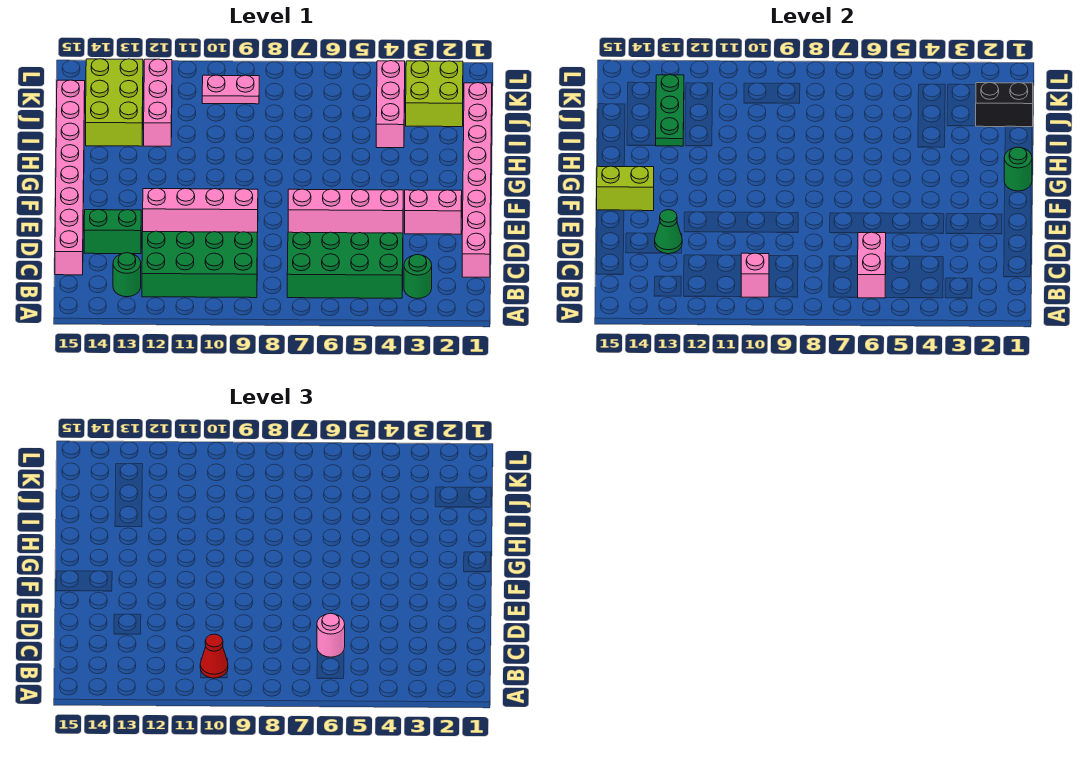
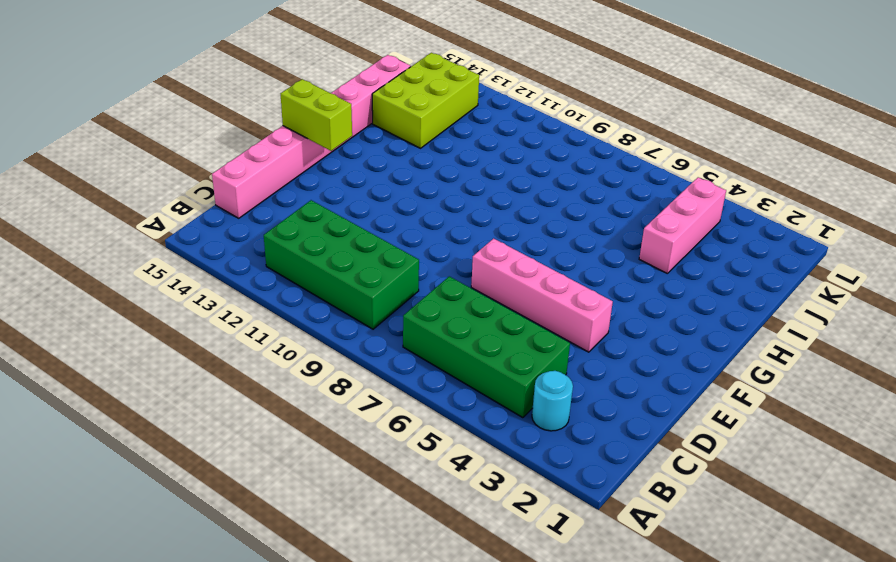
cyan round brick B3 level 1 -> green round brick B3 level 1
none -> green round brick B13 level 1
none -> pink brick C1:J1 level 1
none -> green brick D13:D14 level 1

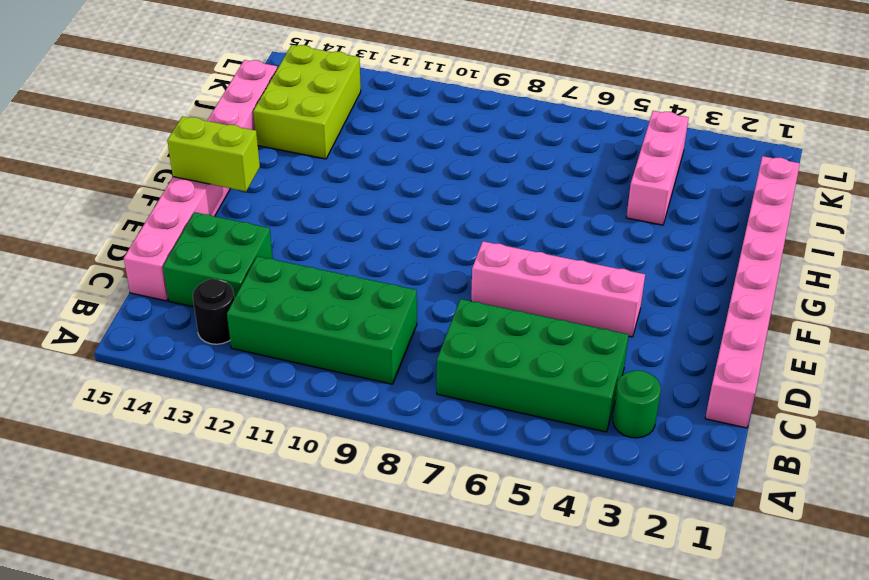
black round brick B13 level 1 -> green round brick B13 level 1
green brick C13:D14 level 1 -> green brick D13:D14 level 1
none -> pink brick E2:E3 level 1
none -> pink brick E9:E12 level 1
none -> pink brick I12:K12 level 1

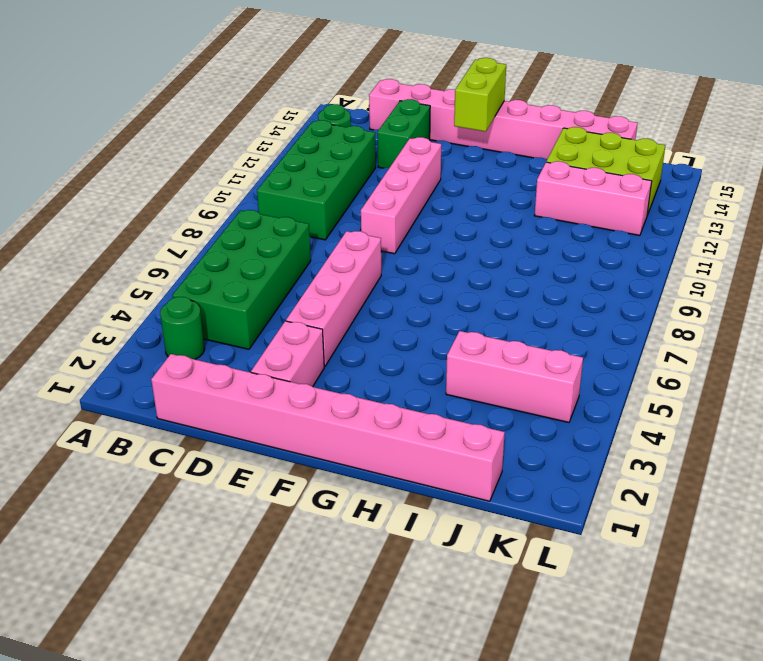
none -> lime brick J2:K3 level 1
none -> pink plate K9:K10 level 1
none -> pink brick B6:C6 level 2

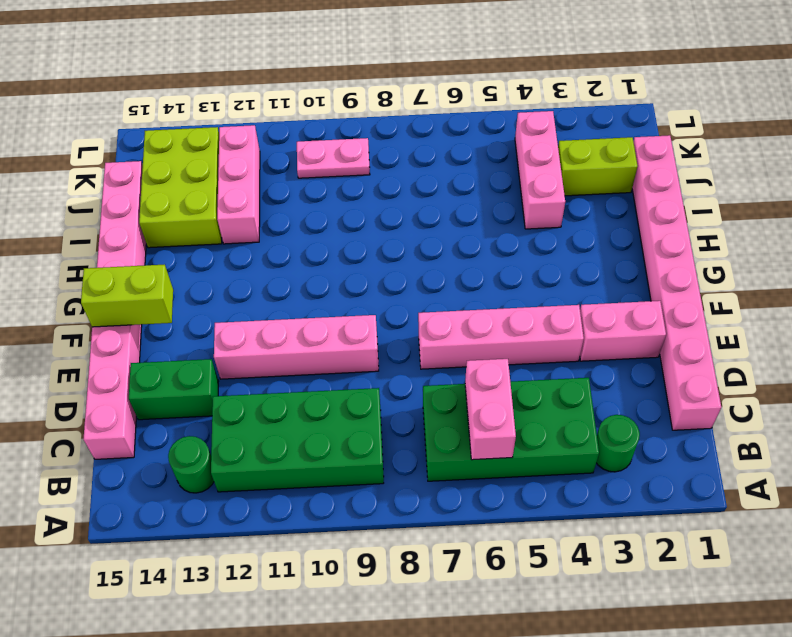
lime brick J2:J3 level 1 -> lime brick J2:K3 level 1
none -> pink brick B10 level 2
none -> green cone D13 level 2
none -> green round brick G1 level 2

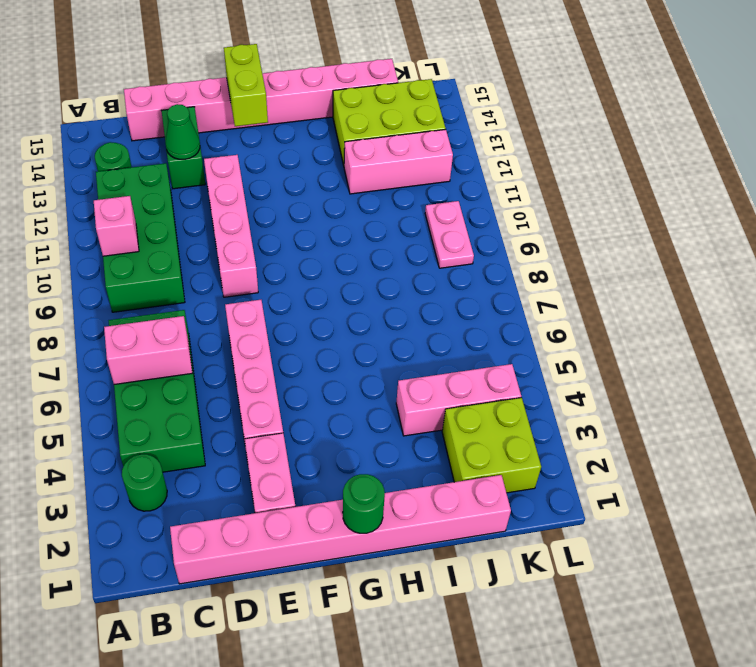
none -> green plate I13:K13 level 2
none -> black brick J1:J2 level 2
none -> red cone B10 level 3

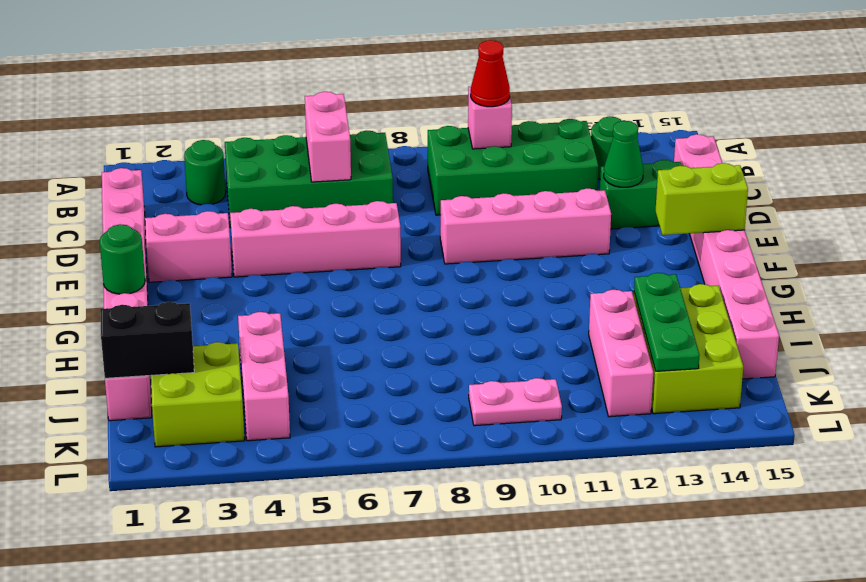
none -> pink round brick C6 level 3

